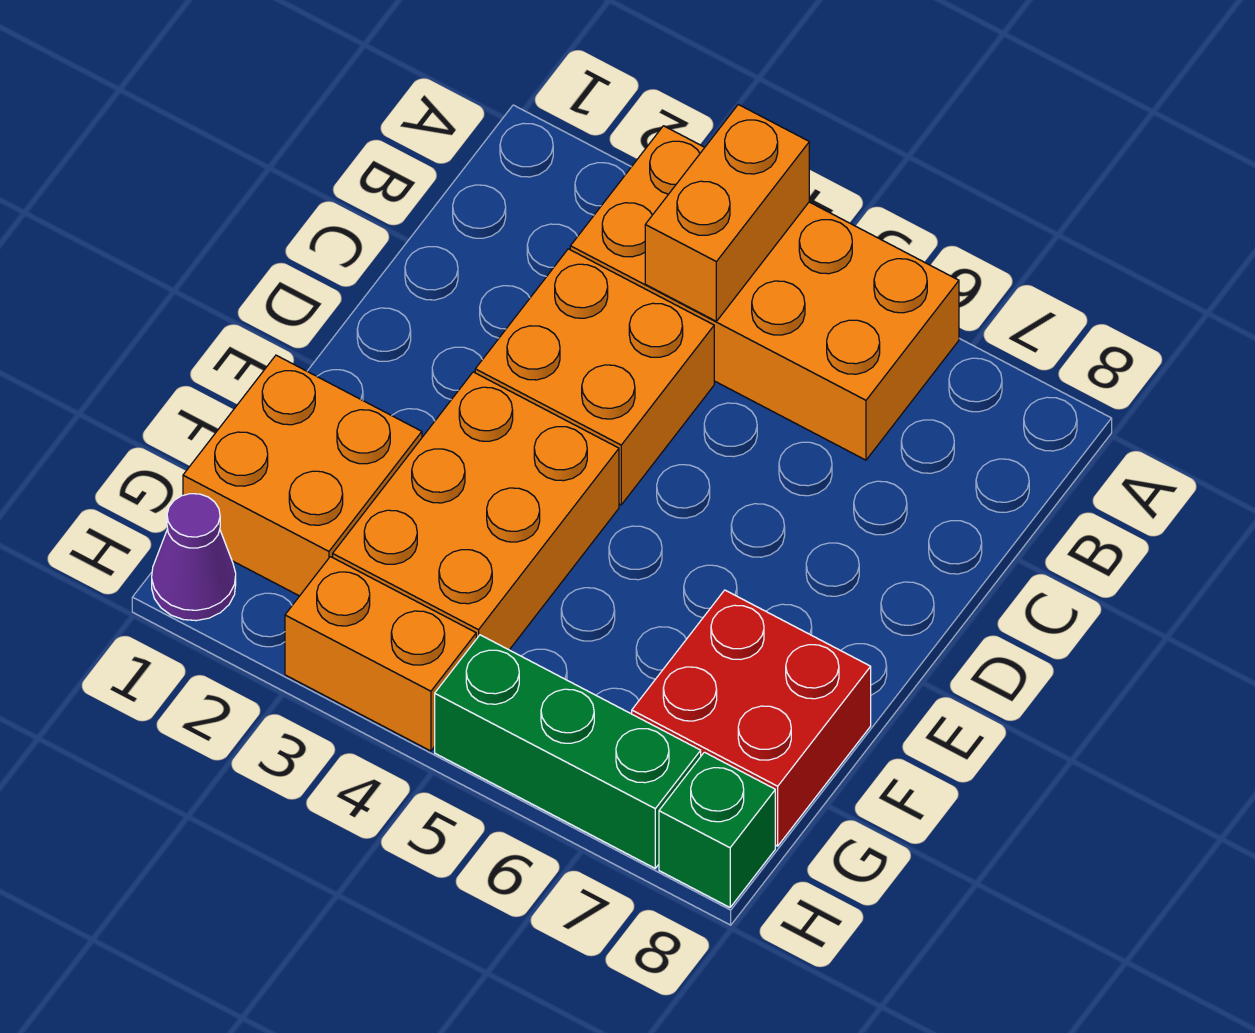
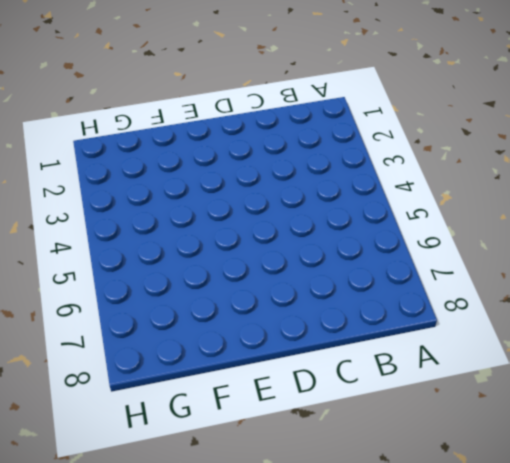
none -> orange brick A3:B6 level 1
none -> orange brick C3:D4 level 1

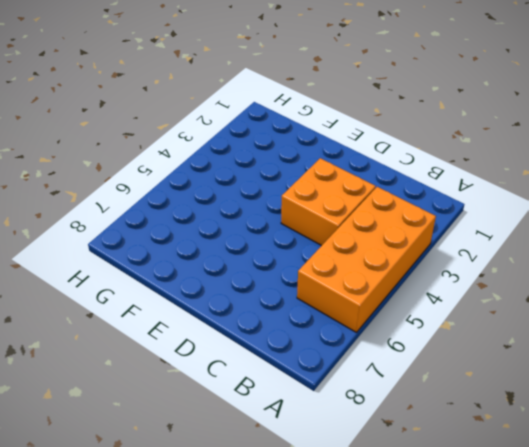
none -> orange brick E3:G4 level 1
none -> orange brick F1:G2 level 1

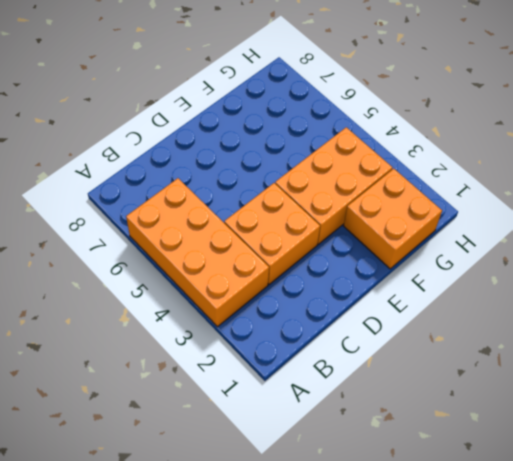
none -> red brick F7:G8 level 1
none -> purple cone H1 level 1

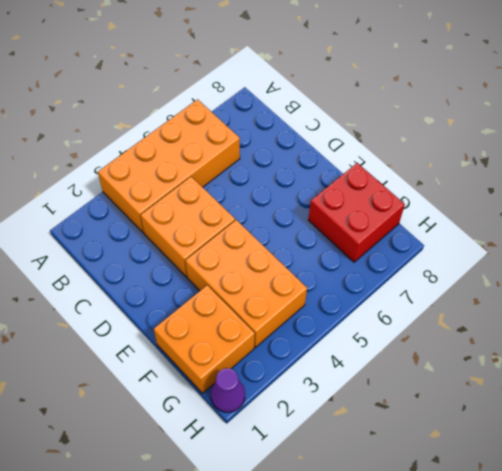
none -> orange brick H3:H4 level 1
none -> green brick H5:H7 level 1

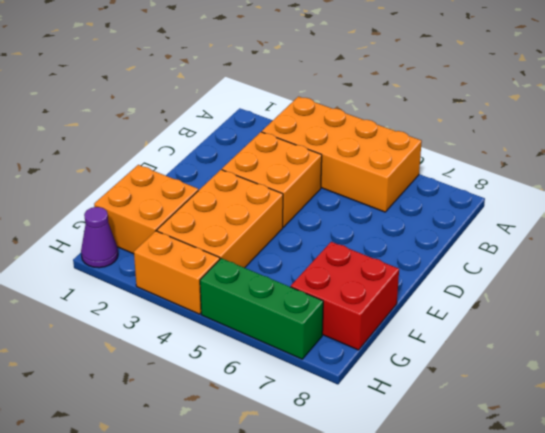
none -> green brick H8 level 1
none -> orange brick A4:B4 level 2

